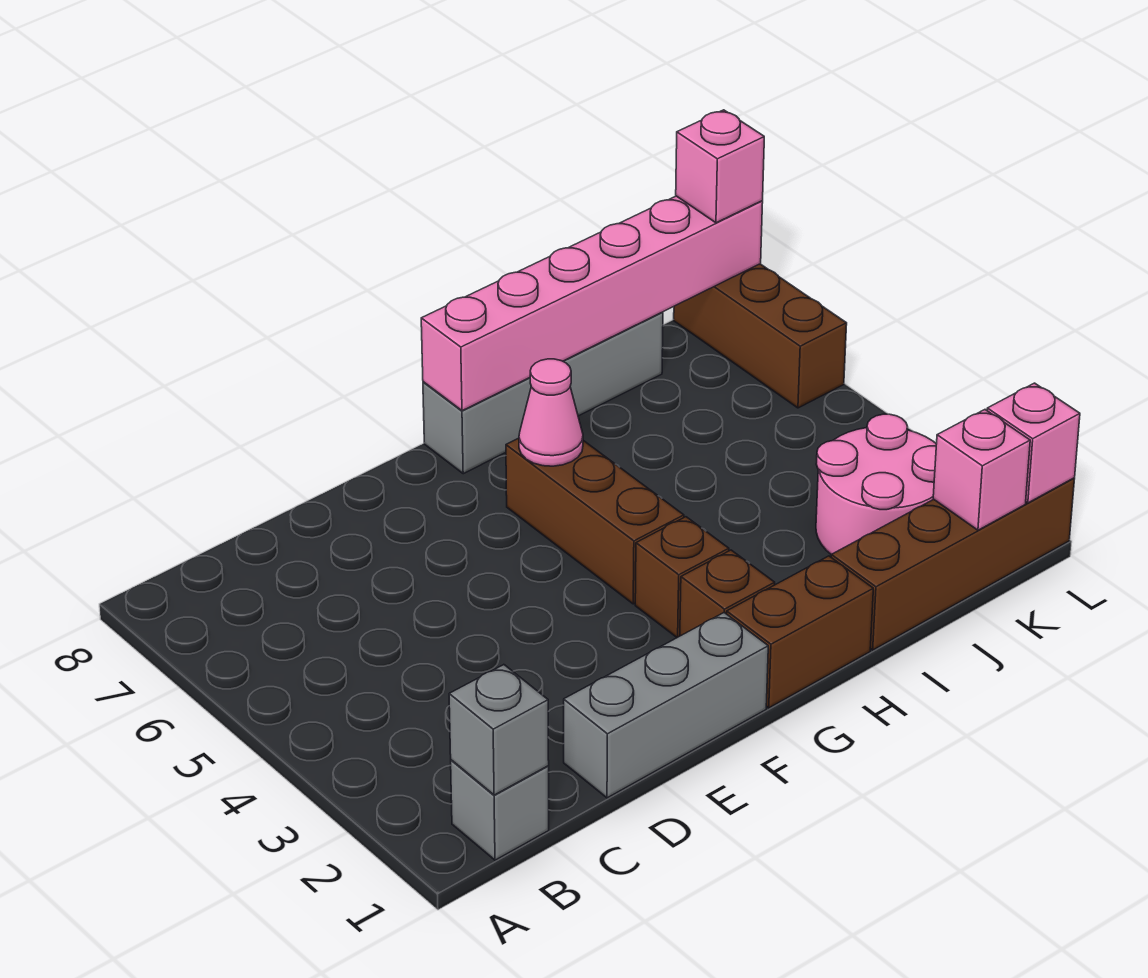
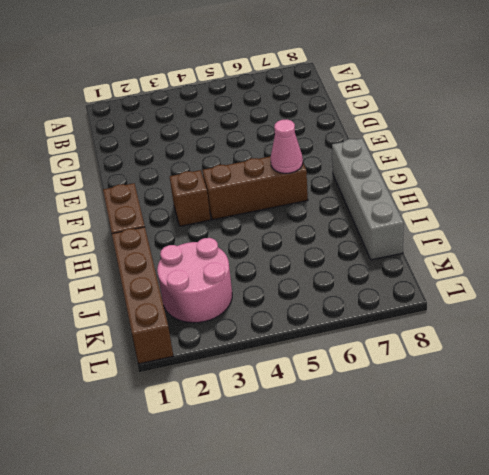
none -> grey brick B1 level 1
none -> grey brick D1:F1 level 1
none -> brown brick G2 level 1

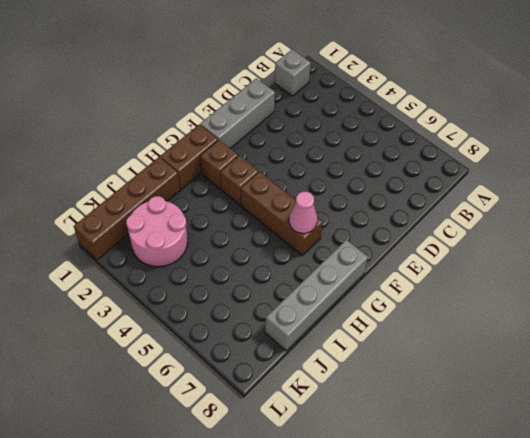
none -> brown brick L6:L8 level 1
none -> grey brick B1 level 2
none -> pink brick G8:L8 level 2

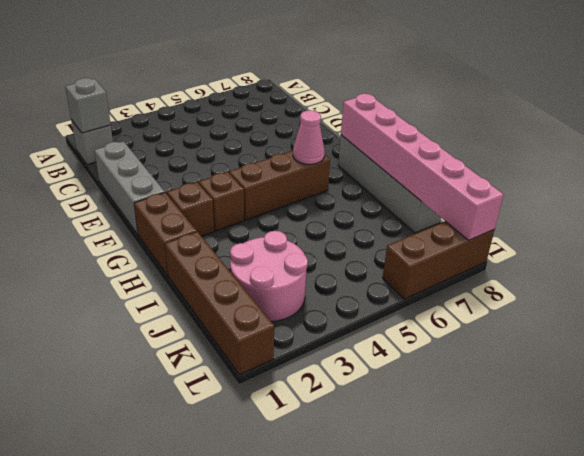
none -> pink brick K1 level 2
none -> pink brick L1 level 2
none -> pink brick L8 level 3

